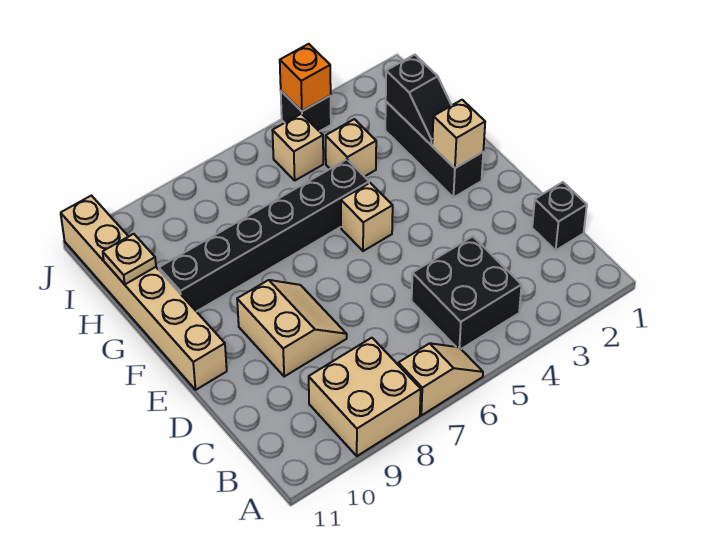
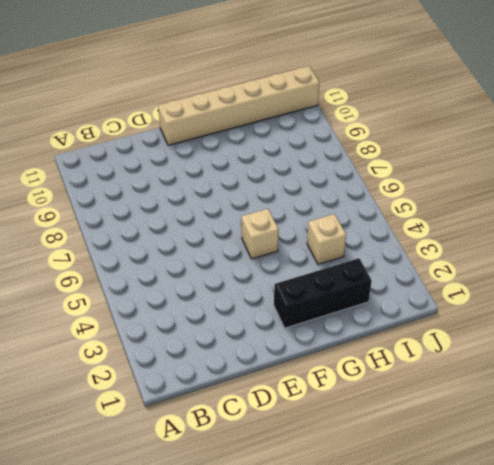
none -> tan slope A6:A7 level 1 top 7
none -> tan brick A8:B9 level 1
none -> black brick B4:C5 level 1

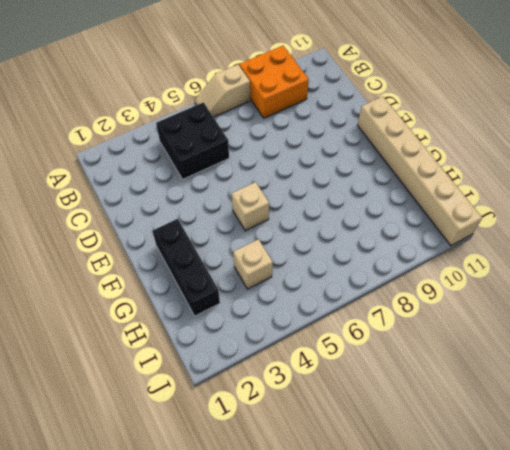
orange brick A8:B9 level 1 -> tan brick A8:B9 level 1
none -> black brick C1 level 1
none -> tan slope D8:E9 level 1 top 9
none -> black brick G5:G10 level 1

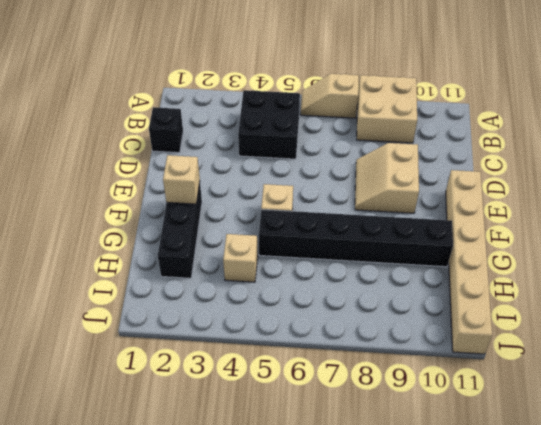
none -> tan brick I5 level 1
none -> black brick J4 level 1
none -> black slope G2:H2 level 2 top H

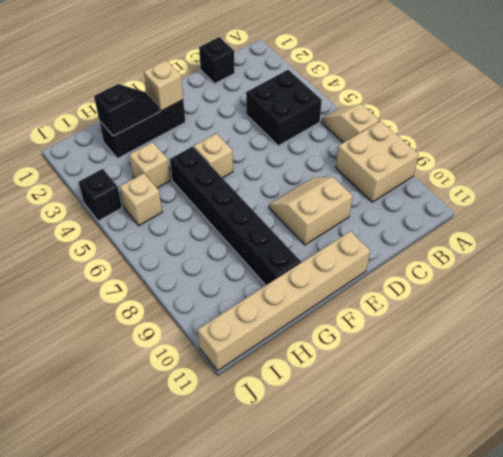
none -> tan plate H11 level 2
none -> orange brick J4 level 2

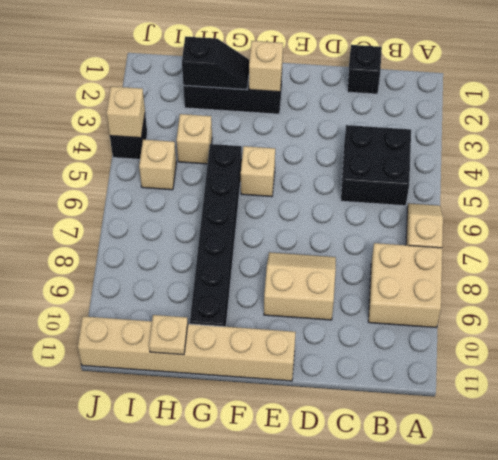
tan brick J4 level 2 -> orange brick J4 level 2

